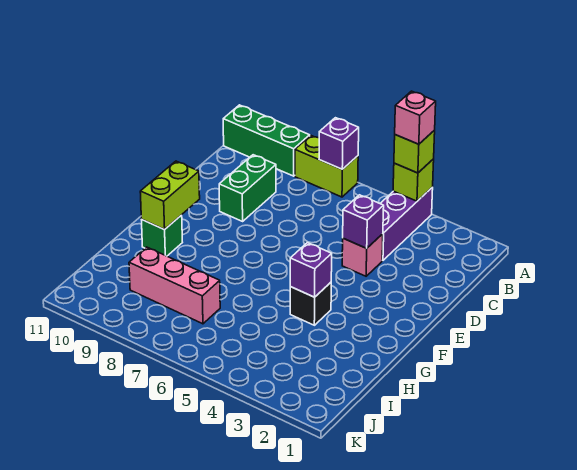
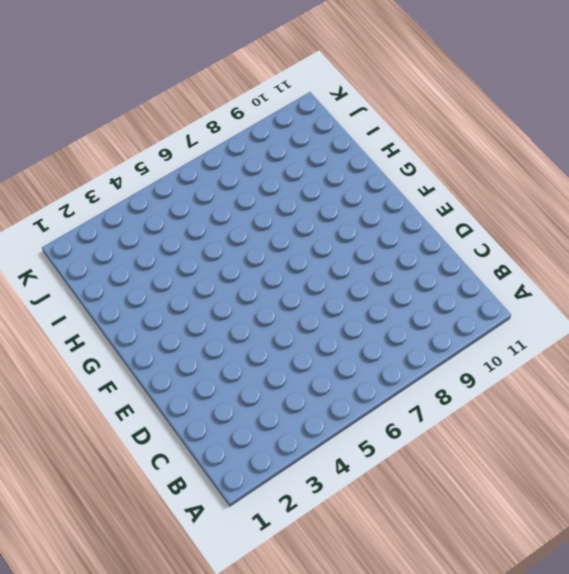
none -> purple brick A4:C4 level 1
none -> lime brick A7:A8 level 1
none -> green brick A9:A11 level 1

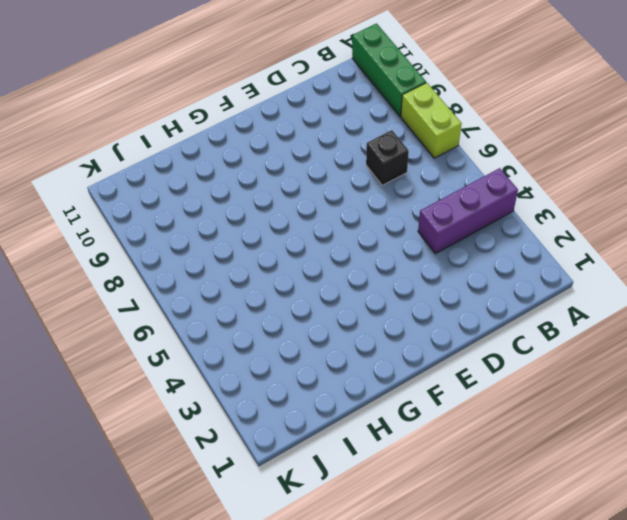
black brick C7 level 1 -> black brick G4 level 1
none -> green brick C9:D9 level 1
none -> pink brick D4 level 1
none -> green brick G10 level 1

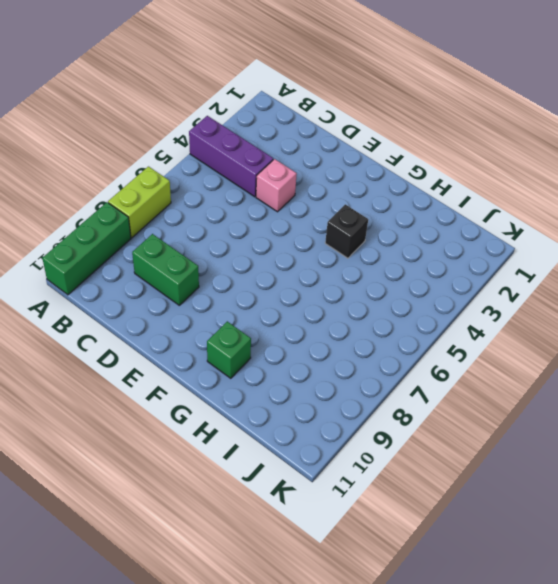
none -> pink brick I7:I9 level 1
none -> lime brick A4 level 2
none -> purple brick A7 level 2

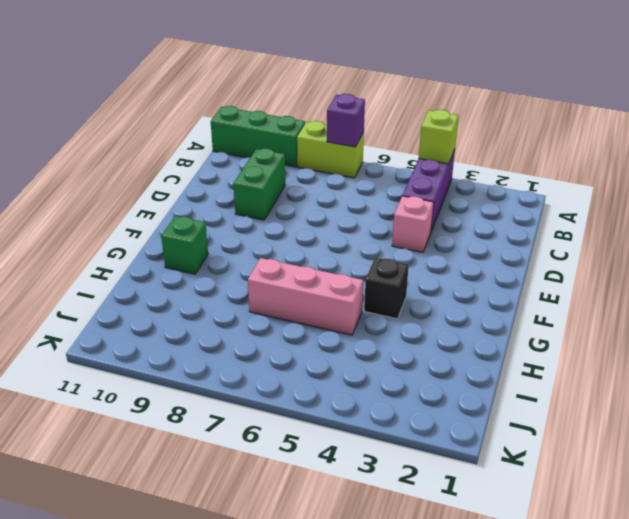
pink brick H5:H7 level 1 -> pink brick I7:I9 level 1
none -> purple brick D4 level 2
none -> lime brick F10:G10 level 2
none -> purple brick G4 level 2

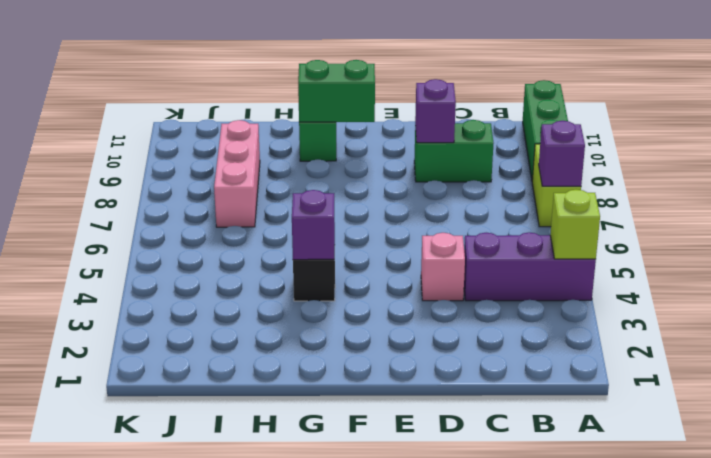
purple brick D9 level 2 -> purple brick D4 level 2
green brick F10:G10 level 2 -> lime brick F10:G10 level 2
none -> lime brick A4 level 3
none -> pink brick A4 level 4

